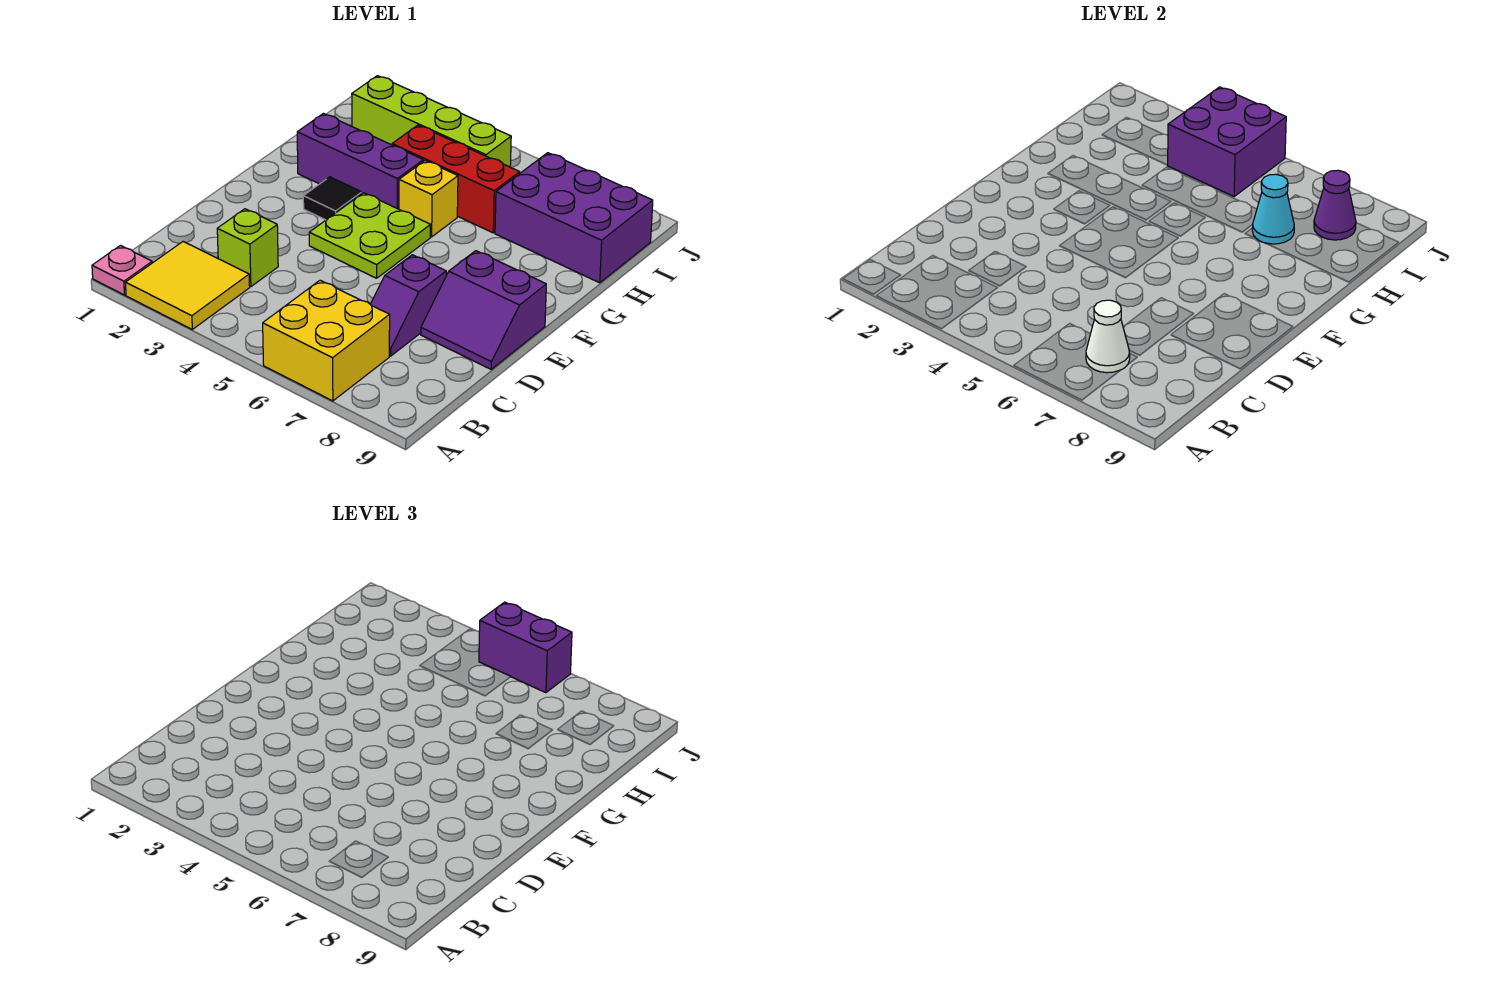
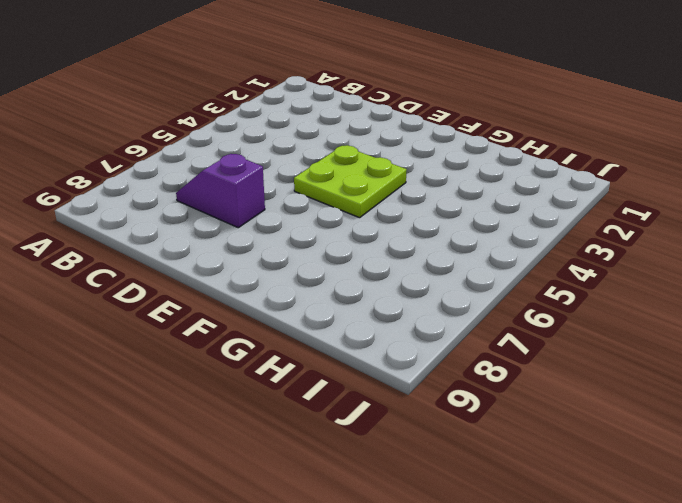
none -> pink plate A1 level 1
none -> yellow tile A2:B3 level 1
none -> yellow brick A6:B7 level 1

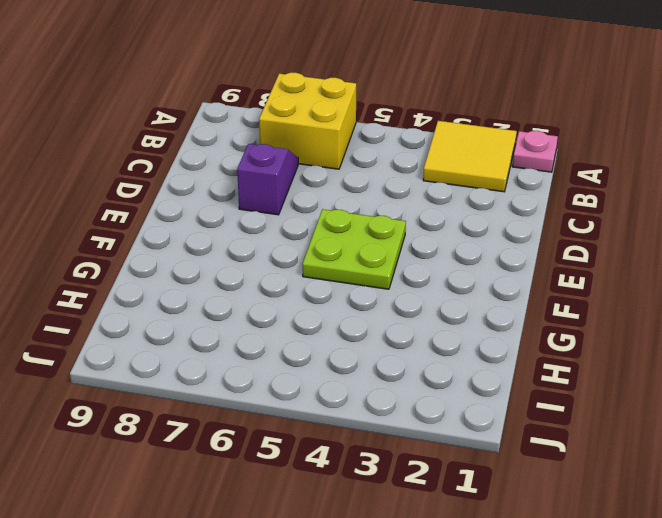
none -> lime brick C3 level 1
none -> purple slope D8:E9 level 1 top E
none -> black tile F3 level 1

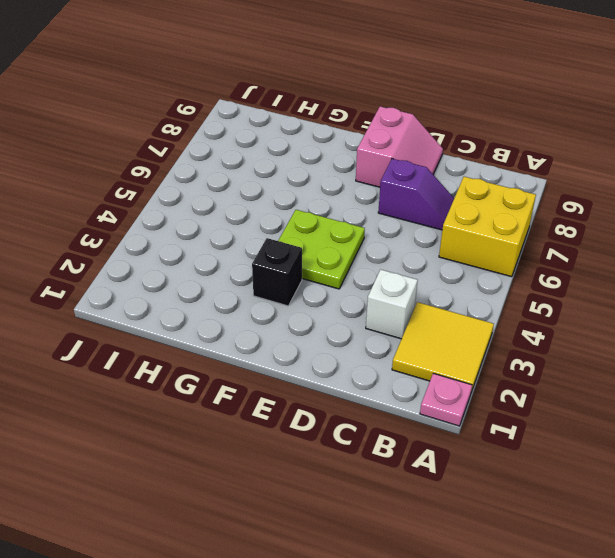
white brick C3 level 1 -> lime brick C3 level 1
pink slope D8:E9 level 1 top E -> purple slope D8:E9 level 1 top E
black brick F3 level 1 -> black tile F3 level 1
none -> purple brick G2:G4 level 1
none -> yellow brick G5 level 1
none -> red brick H4:H6 level 1

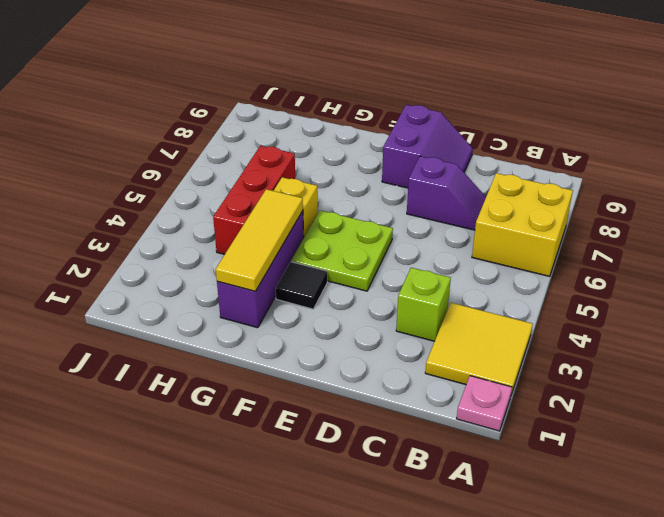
yellow tile G2:G4 level 2 -> none
none -> purple brick H7:I9 level 1
none -> lime brick I2:I5 level 1
none -> white cone B7 level 2

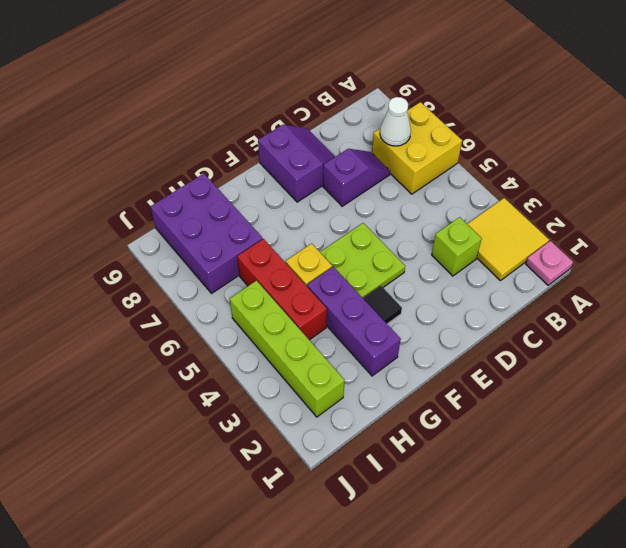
none -> cyan cone H7 level 2
none -> purple brick I4:J5 level 2
none -> purple cone I8 level 2

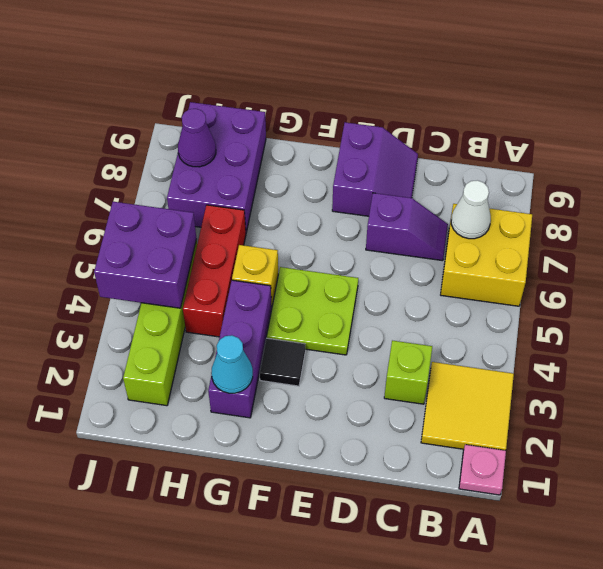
cyan cone G2 level 2 -> cyan cone H7 level 2
none -> purple brick J5:J6 level 3

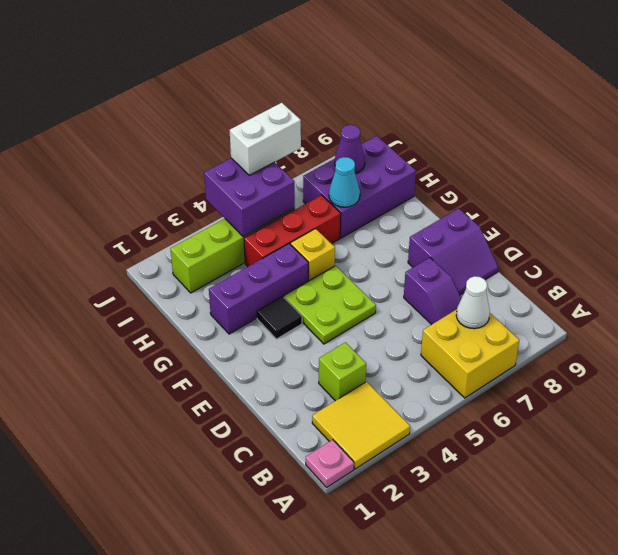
white brick J5:J6 level 3 -> purple brick J5:J6 level 3

